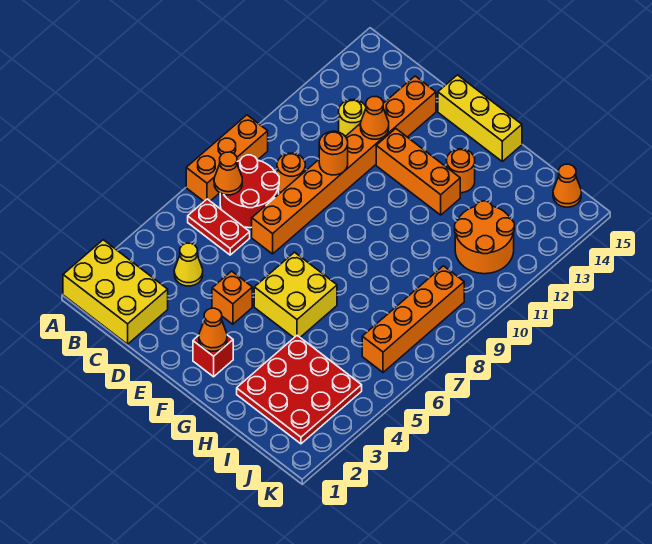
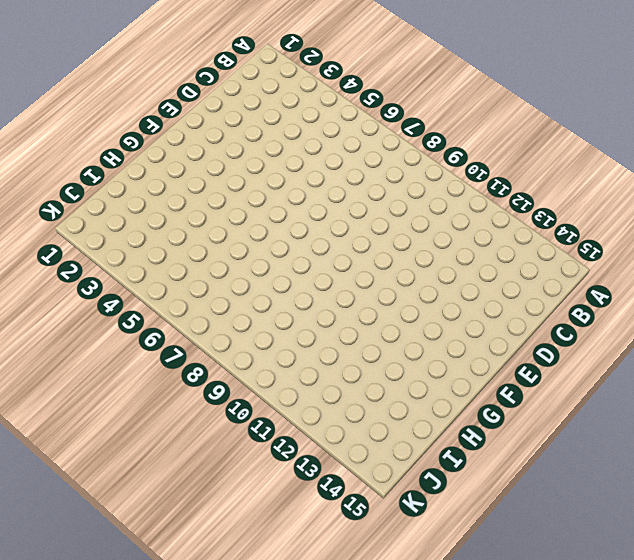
none -> yellow brick A1:C2 level 1
none -> orange brick A7:A9 level 1
none -> red plate B6:C6 level 1

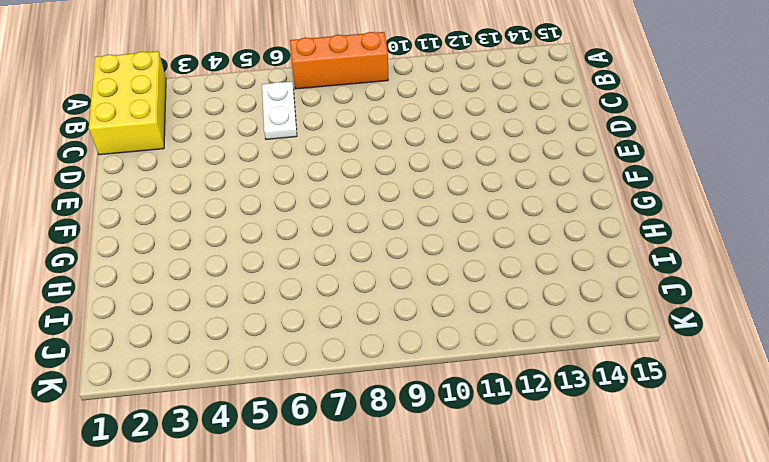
white plate B6:C6 level 1 -> red plate B6:C6 level 1
none -> red round brick B7:C8 level 1
none -> yellow cone C4 level 1
none -> orange round brick C9 level 1

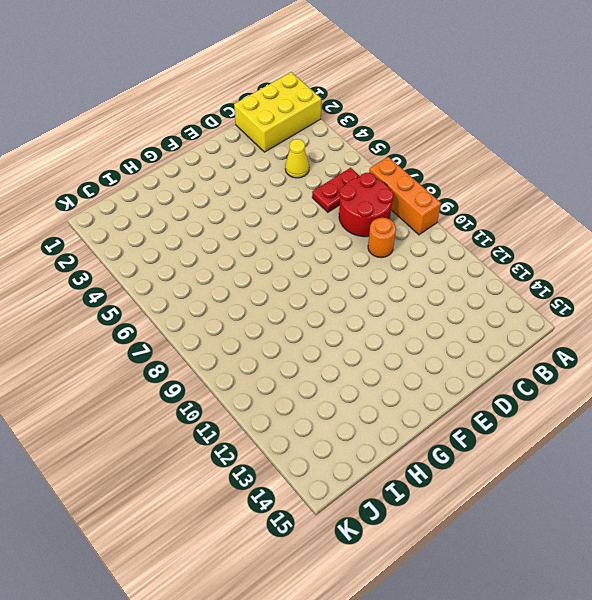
none -> yellow round brick C12 level 1
none -> orange brick D7:D14 level 1
none -> orange brick E4 level 1

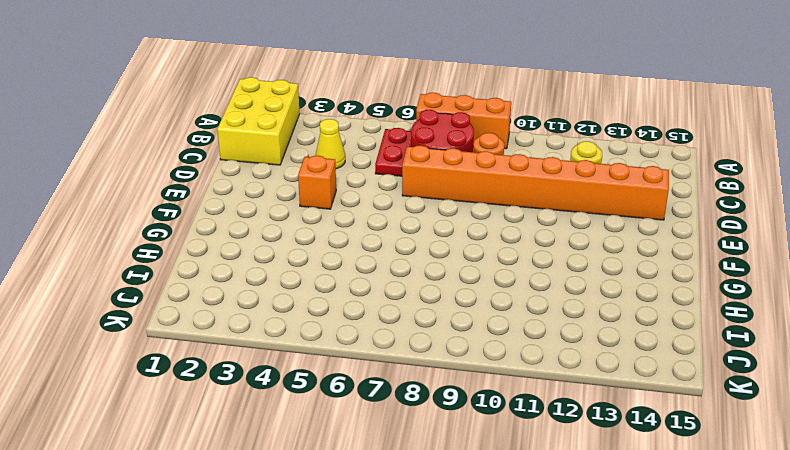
none -> orange brick E12:G12 level 1
none -> yellow brick E15:G15 level 1
none -> red brick F2 level 1

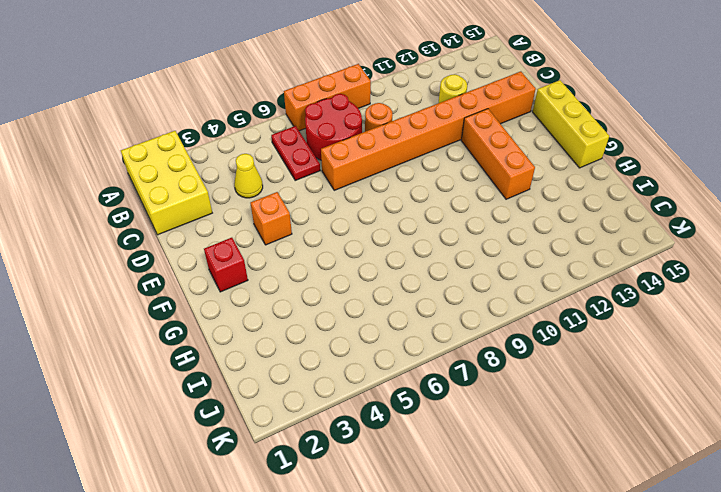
none -> yellow brick F5:G6 level 1
none -> orange round brick G13 level 1
none -> red plate H2:J4 level 1

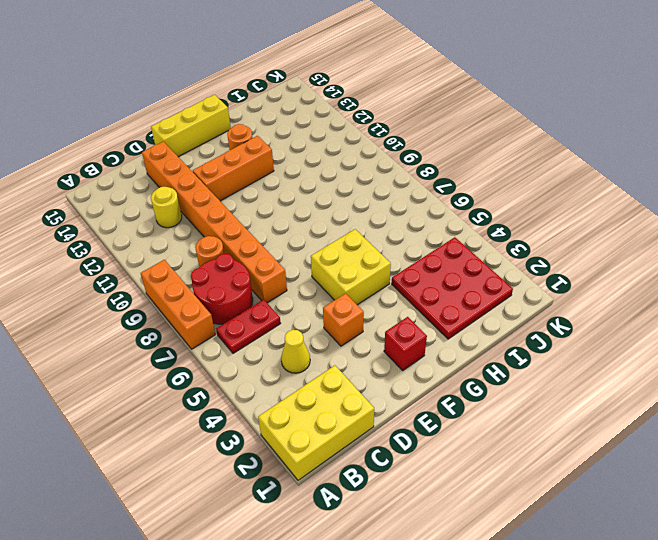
none -> orange round brick I11:J12 level 1
none -> orange brick J6:J9 level 1
none -> orange cone J15 level 1

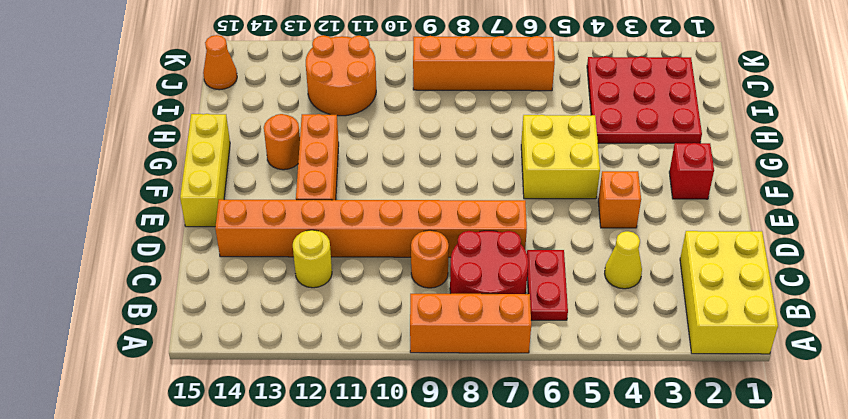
none -> orange cone B7 level 2
none -> orange round brick D10 level 2
none -> orange cone D12 level 2

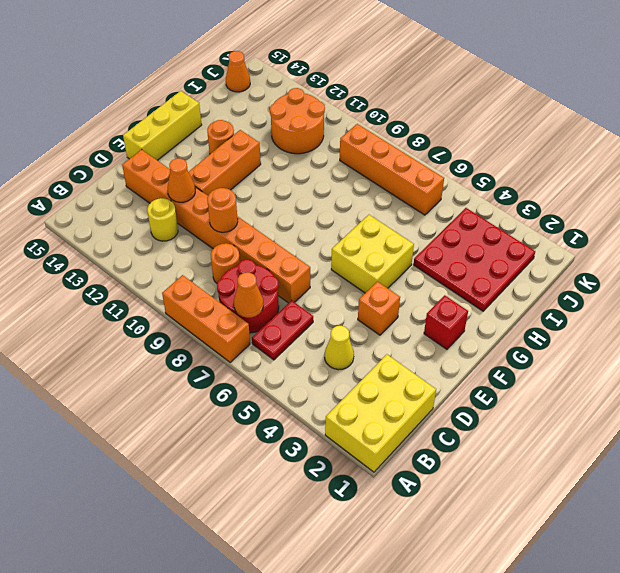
none -> orange cone F2 level 2

